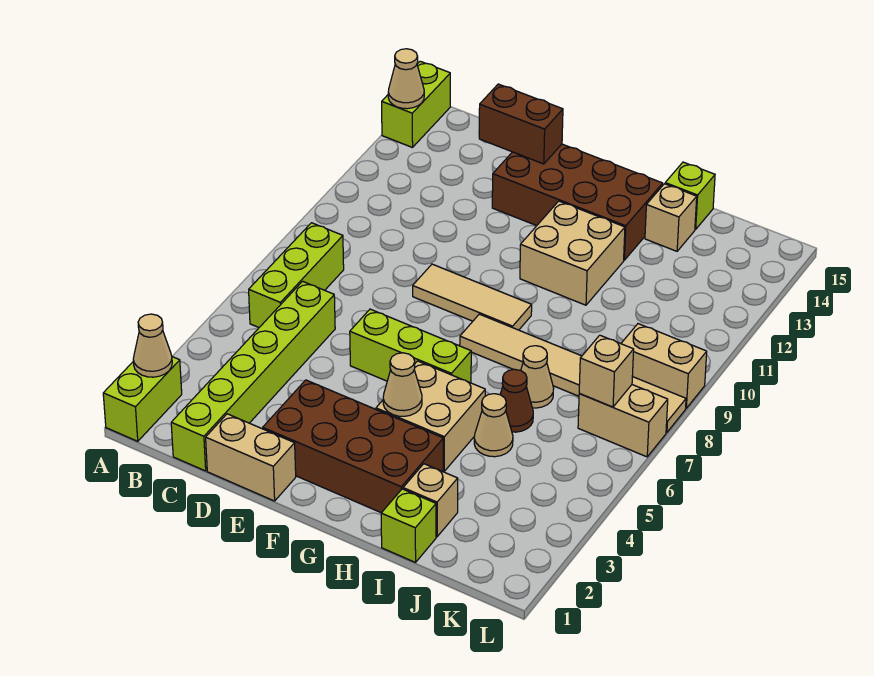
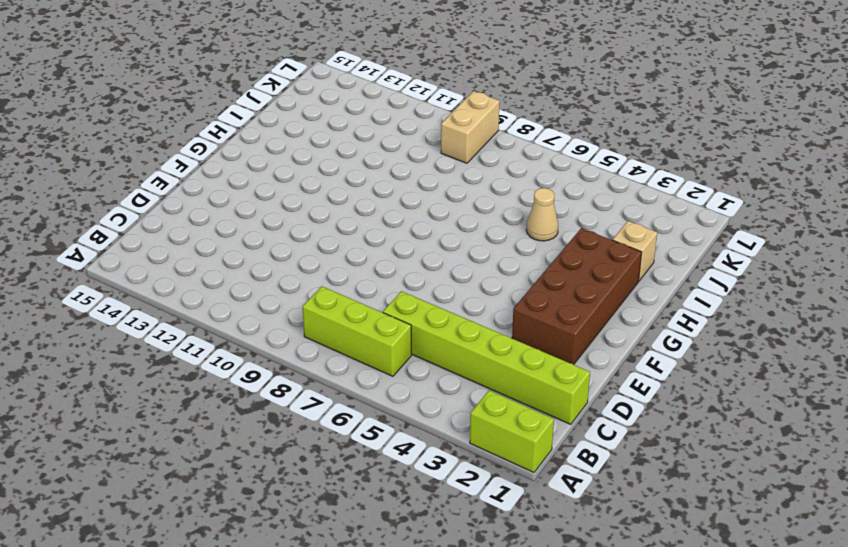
none -> lime brick A14:A15 level 1
none -> tan brick D1:E1 level 1
none -> lime brick E6:G6 level 1

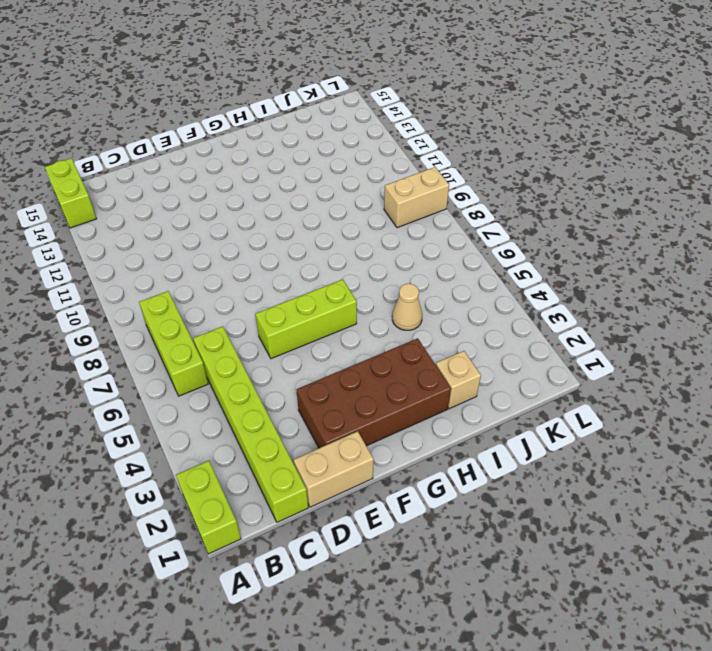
none -> tan tile E9:G9 level 1
none -> brown brick E13:H14 level 1
none -> tan brick G4:H5 level 1

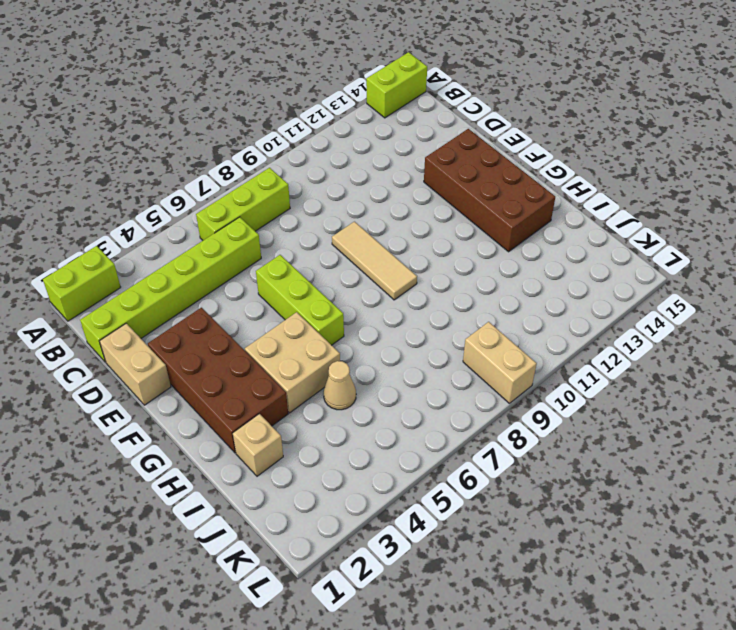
none -> tan tile G8:L8 level 1
none -> tan brick G11:H12 level 1
none -> lime brick I1 level 1

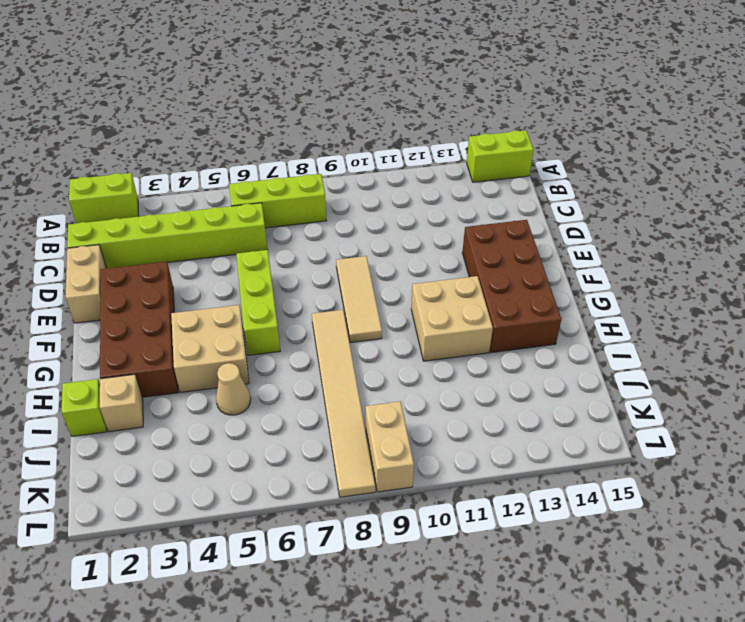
none -> brown cone I6 level 1
none -> tan cone I7 level 1
none -> tan brick I14 level 1

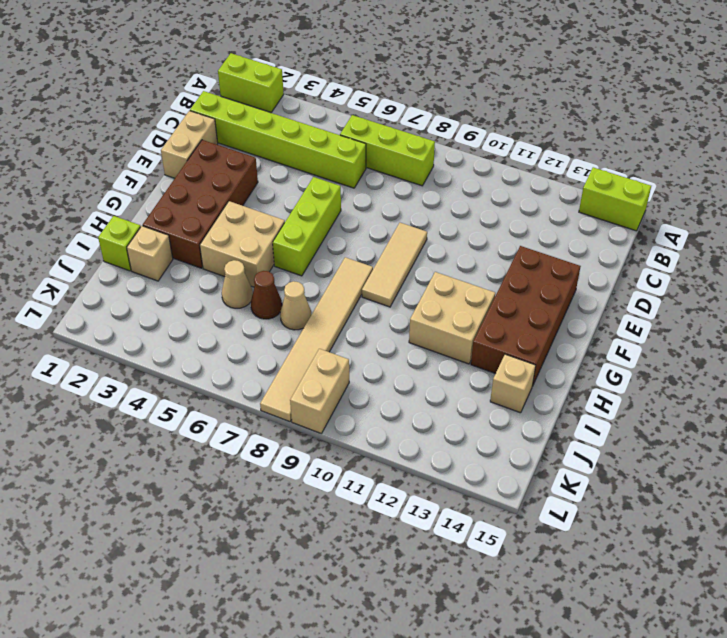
none -> lime brick I15 level 1
none -> tan brick K7:L7 level 1
none -> tan cone A2 level 2

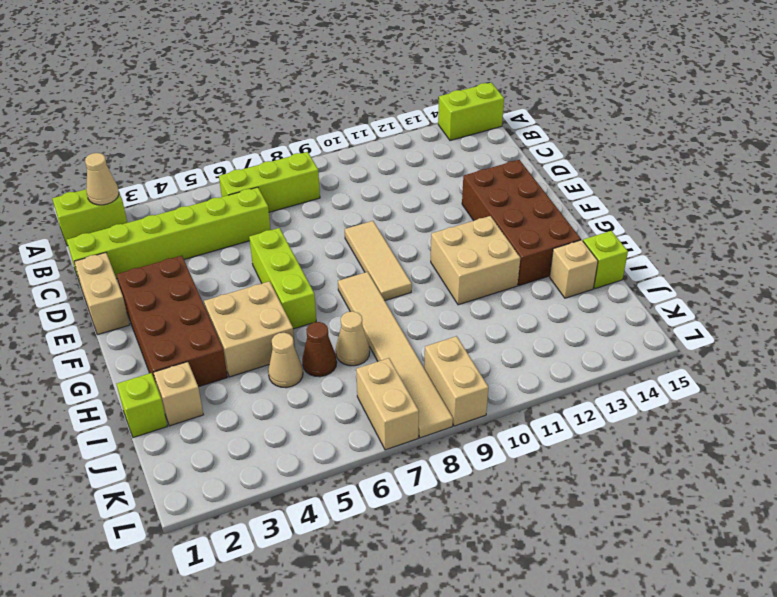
none -> tan cone A14 level 2
none -> brown brick D14:E14 level 2
none -> tan cone G4 level 2

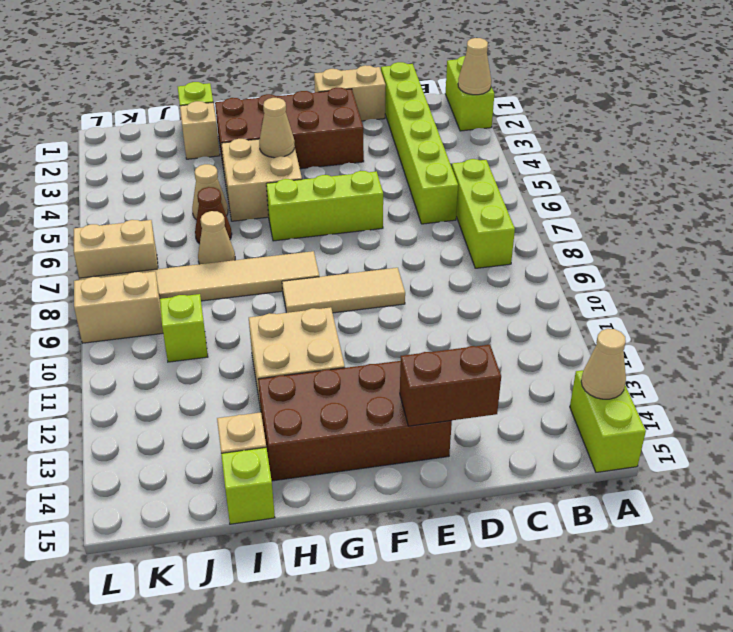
lime brick J10 level 1 -> none
none -> tan brick K7 level 2

